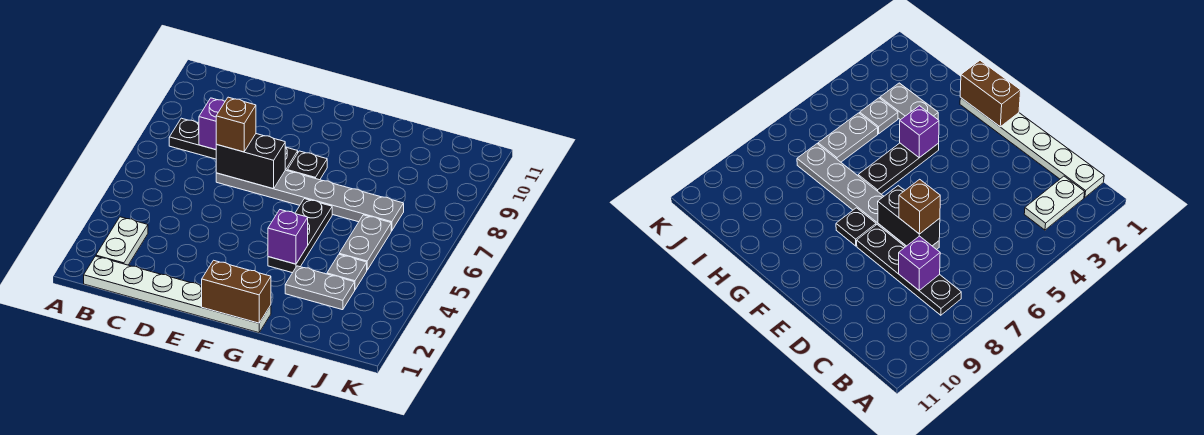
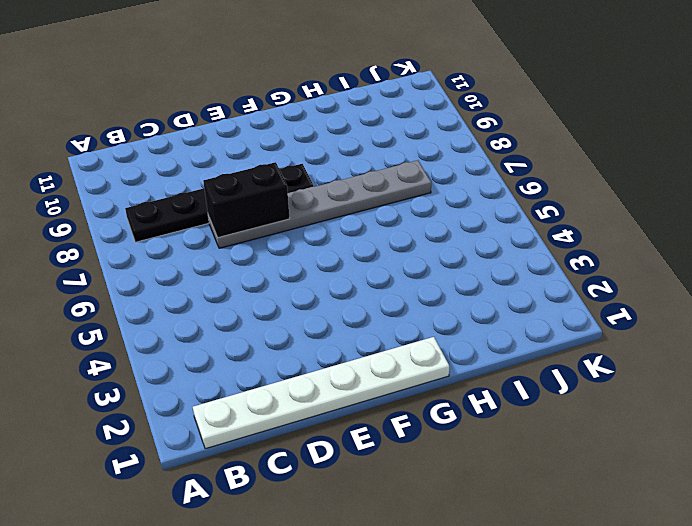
none -> white plate B2:B3 level 1
none -> black plate G4:G6 level 1
none -> grey plate H3:I3 level 1

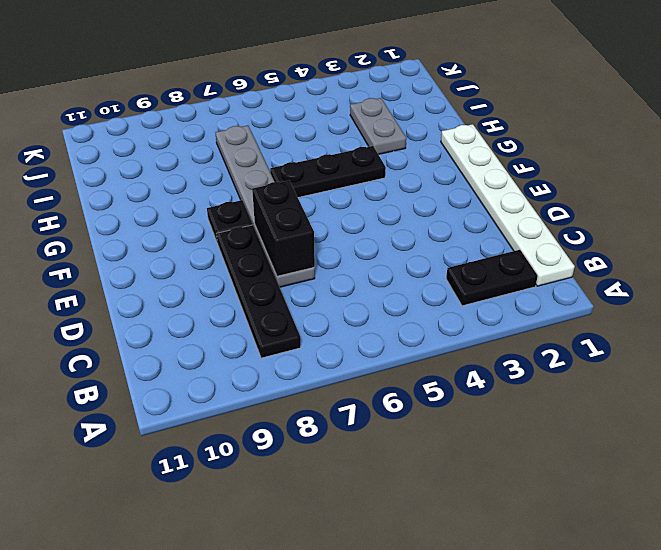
black plate B2:B3 level 1 -> white plate B2:B3 level 1
none -> grey plate I4 level 1
none -> grey plate I5:I6 level 1
none -> purple brick C8 level 2

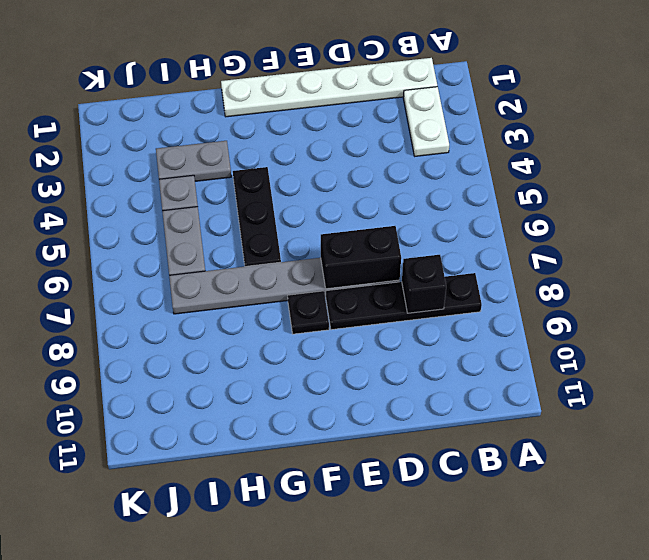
black brick C8 level 2 -> purple brick C8 level 2
none -> brown brick F1:G1 level 2
none -> purple brick G4 level 2
none -> brown brick D7 level 3

